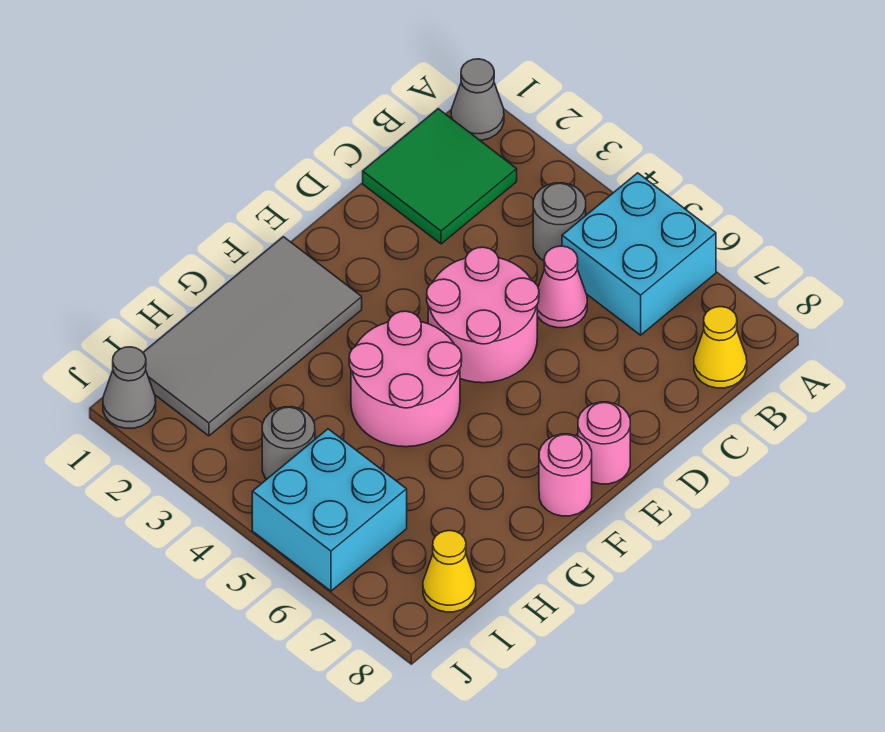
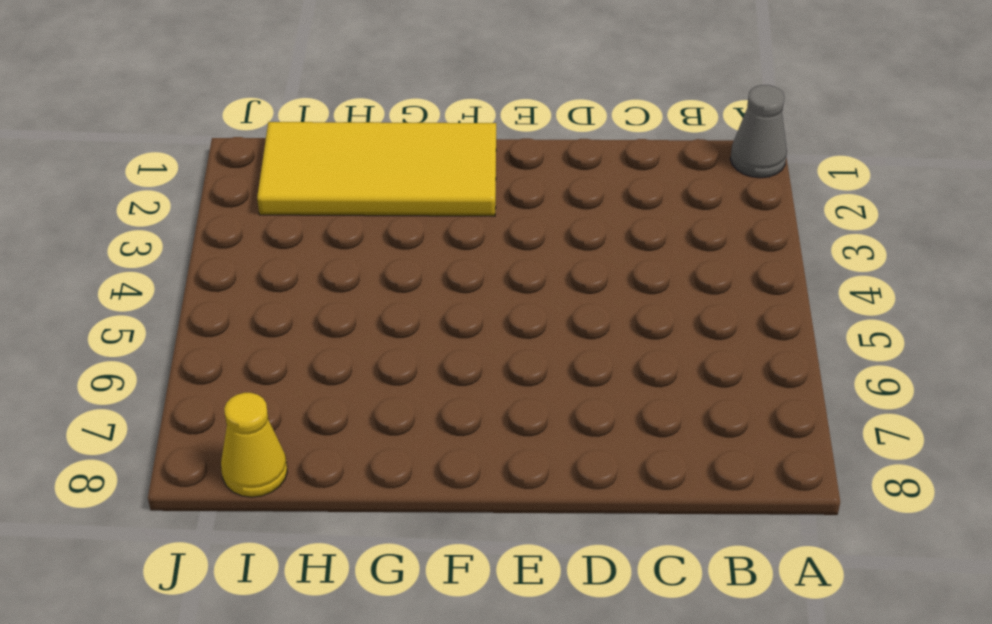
yellow tile F1:I2 level 1 -> grey tile F1:I2 level 1
none -> cyan brick A5:B6 level 1
none -> green tile B1:C2 level 1
none -> grey round brick B4 level 1

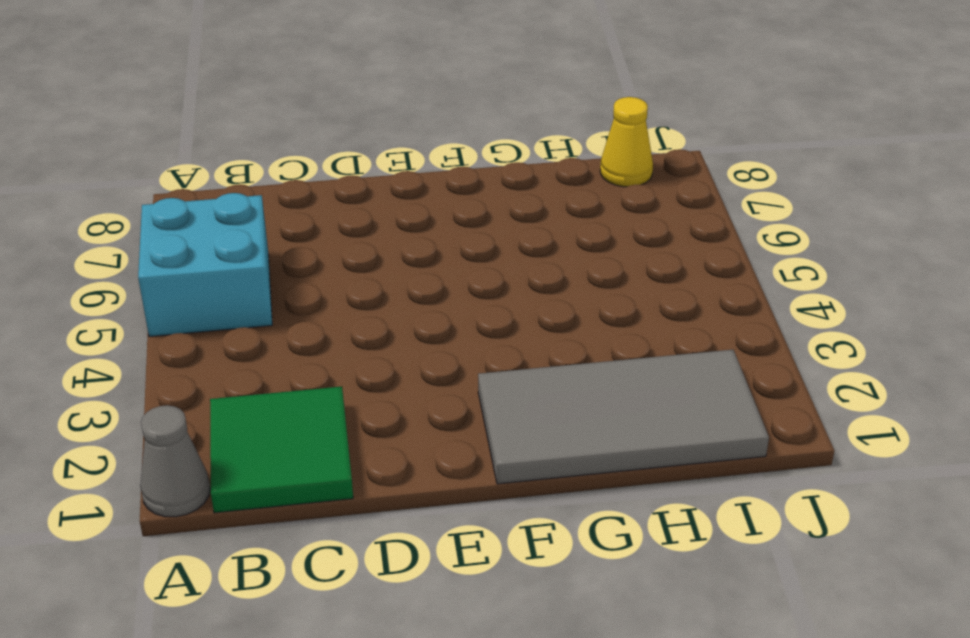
none -> grey round brick B4 level 1
none -> yellow cone B8 level 1
none -> pink cone C5 level 1

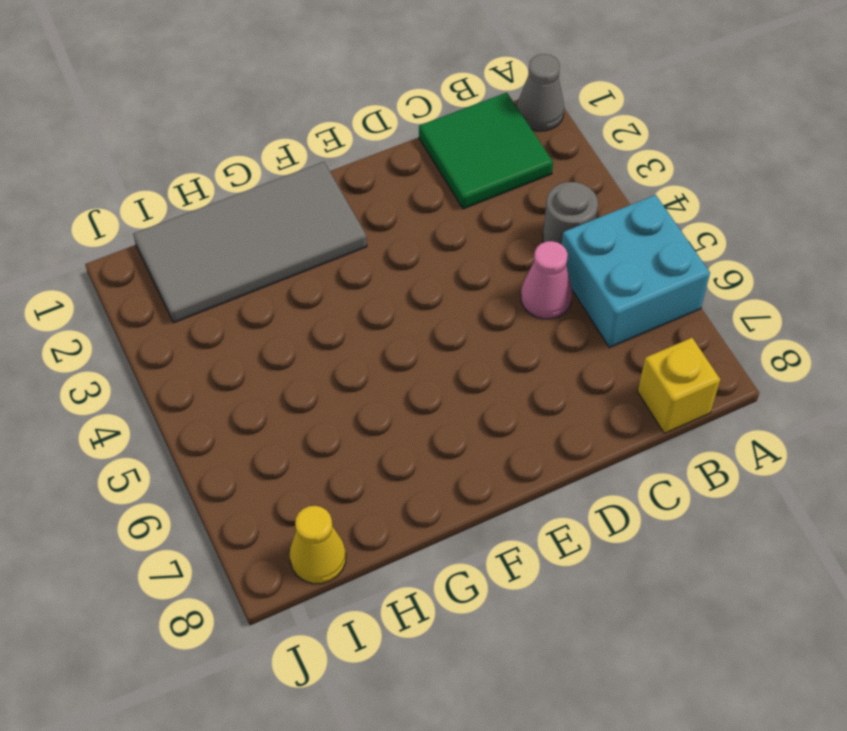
yellow brick B8 level 1 -> yellow cone B8 level 1
none -> pink round brick D4:E5 level 1
none -> pink round brick E8 level 1
none -> pink round brick F4:G5 level 1

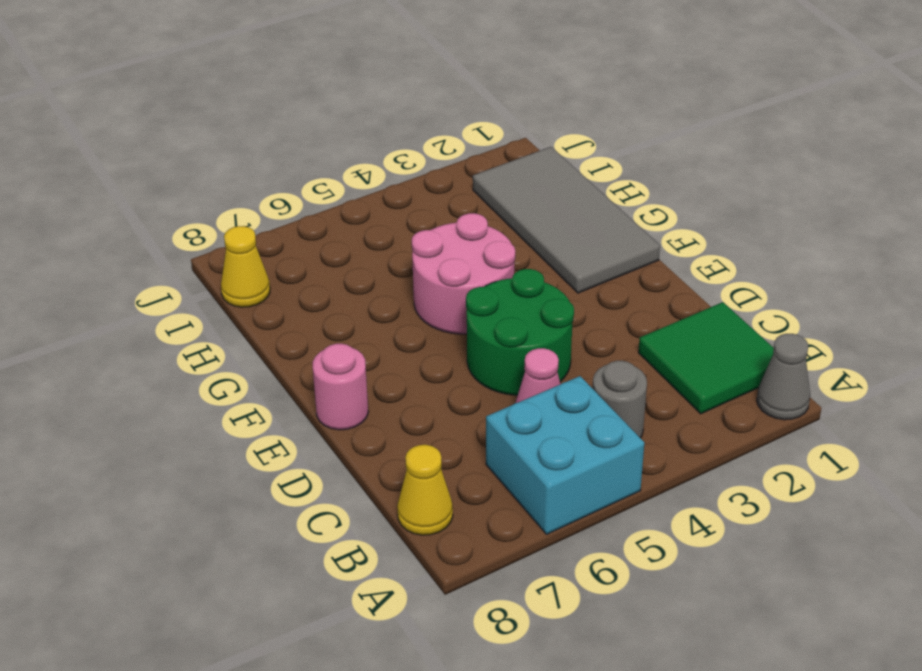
green round brick D4:E5 level 1 -> pink round brick D4:E5 level 1
none -> pink round brick F8 level 1
none -> grey round brick I4 level 1
none -> cyan brick I5:J6 level 1

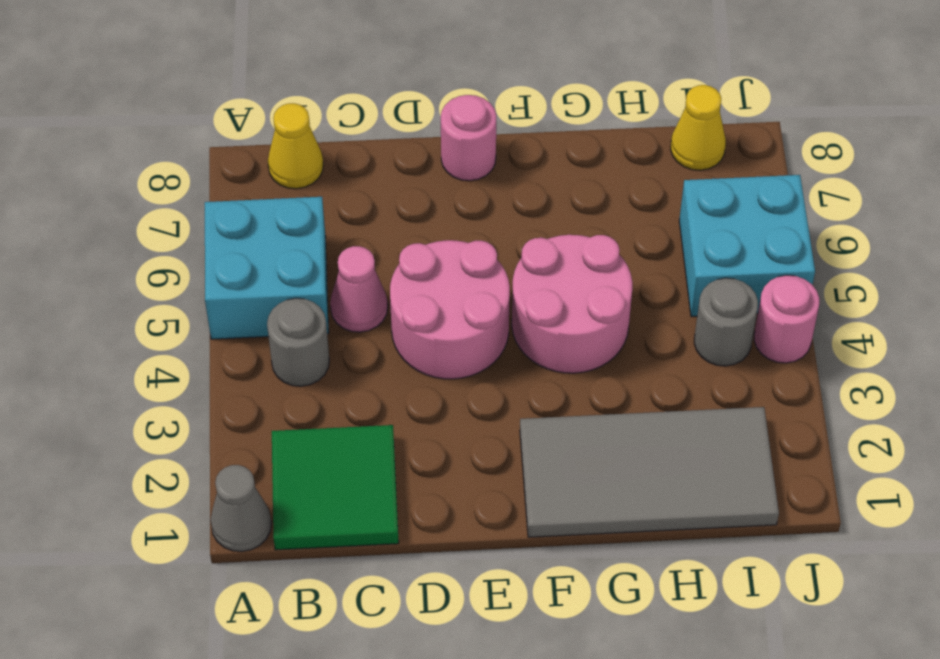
pink round brick J4 level 1 -> pink round brick F8 level 1
none -> grey cone J1 level 1

